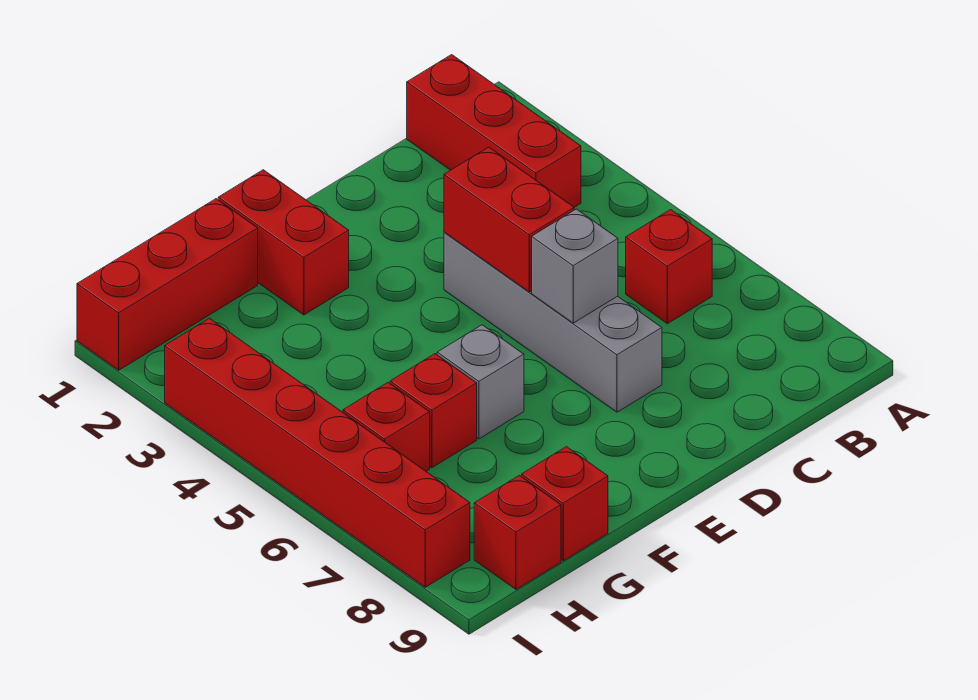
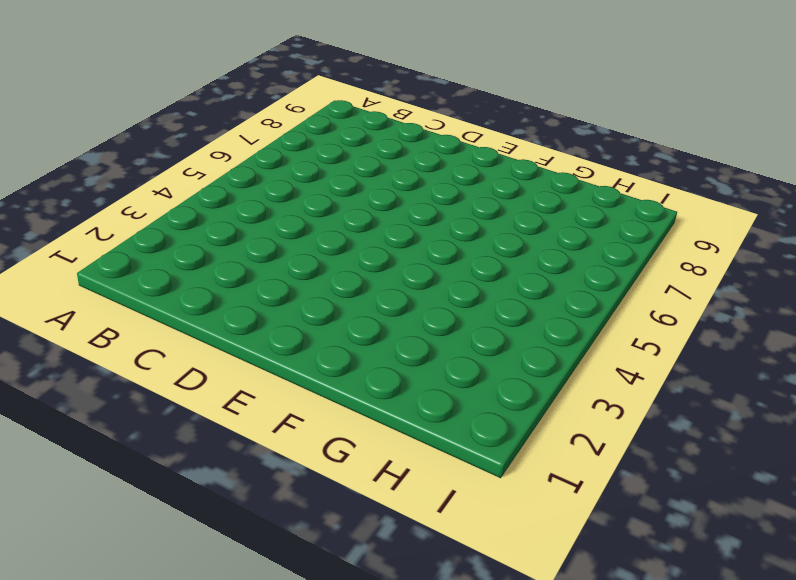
none -> red brick B1:B3 level 1
none -> red brick B6 level 1
none -> grey brick D4:D7 level 1

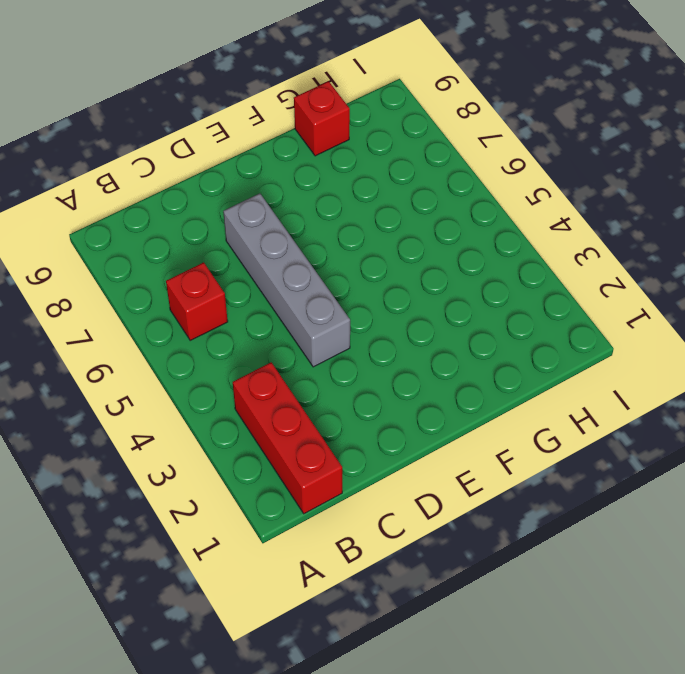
none -> red brick F1:F2 level 1
none -> grey brick F6 level 1
none -> red brick G1:I1 level 1

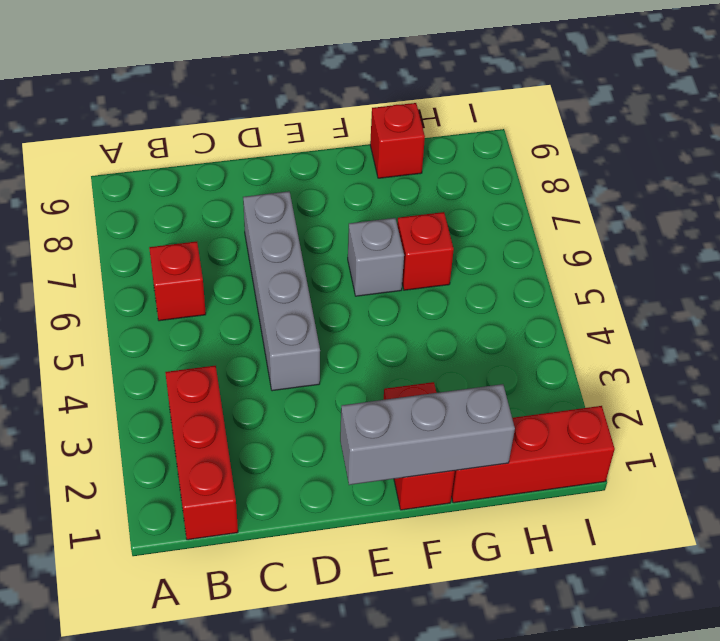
grey brick E1:G1 level 2 -> none
none -> red brick H6 level 1
none -> red brick H9 level 1
none -> red brick I3:I8 level 1

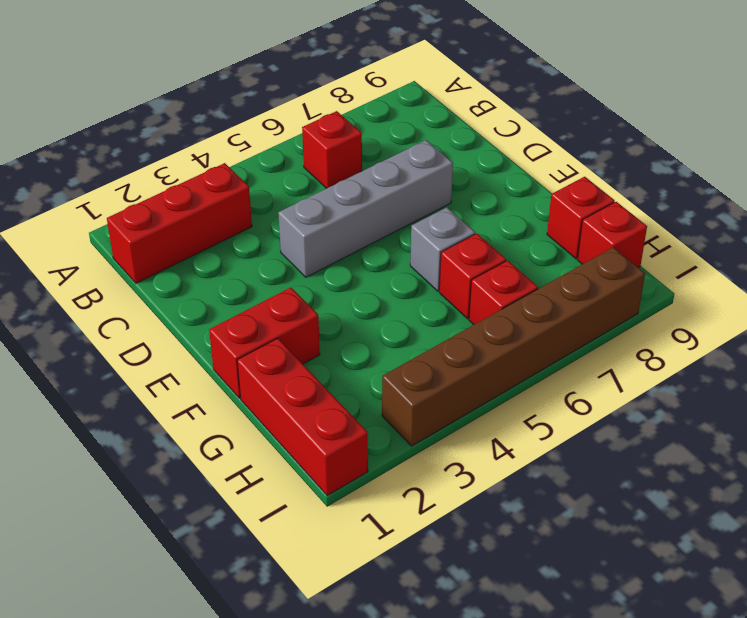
brown brick I3:I8 level 1 -> red brick I3:I8 level 1
none -> red brick D4:D5 level 2
none -> grey brick D6 level 2

